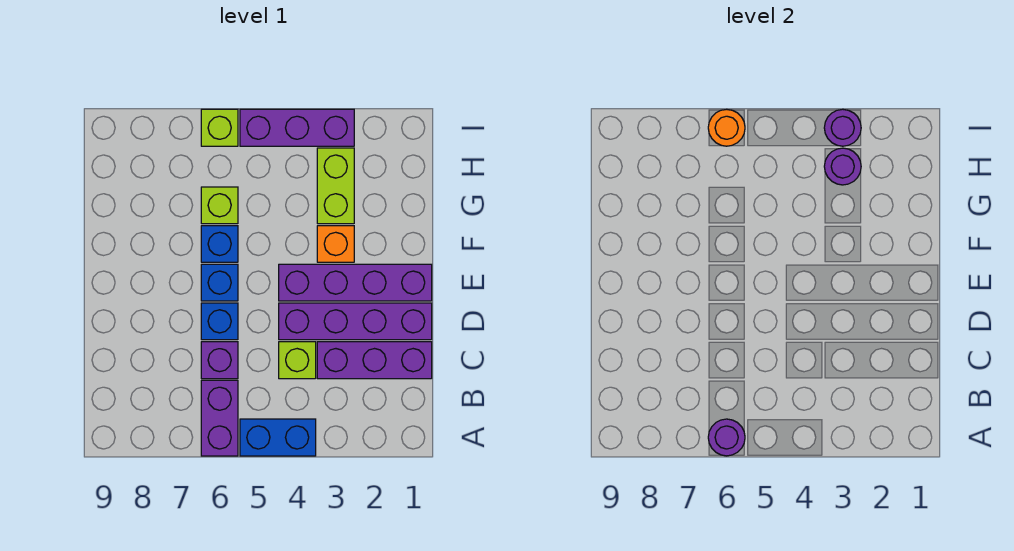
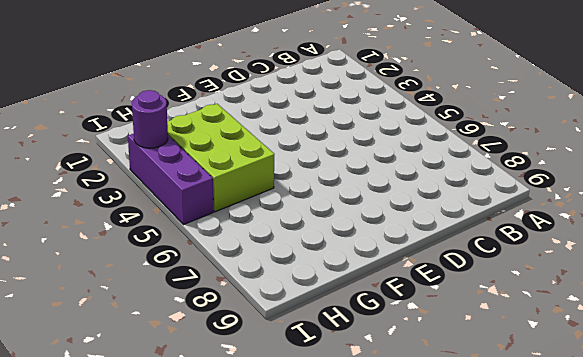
lime brick G3:H5 level 1 -> lime brick G3:H3 level 1
none -> blue brick A4:A5 level 1
none -> purple brick A6:B6 level 1
none -> purple brick C1:C3 level 1

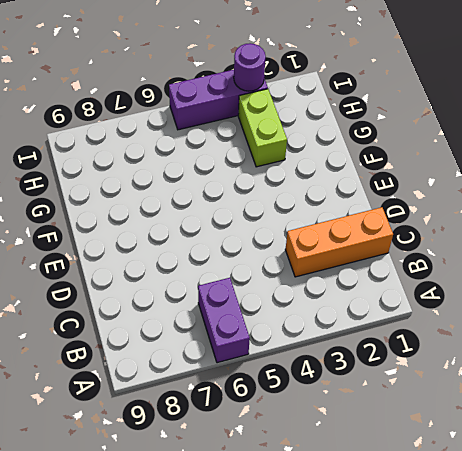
orange brick C1:C3 level 1 -> purple brick C1:C3 level 1
none -> blue brick A4:A5 level 1
none -> lime brick C4 level 1
none -> purple brick C6 level 1

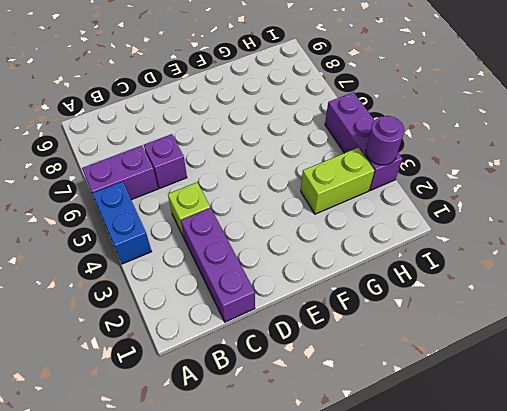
none -> purple brick D1:D4 level 1
none -> blue brick D6 level 1
none -> purple brick E1:E4 level 1

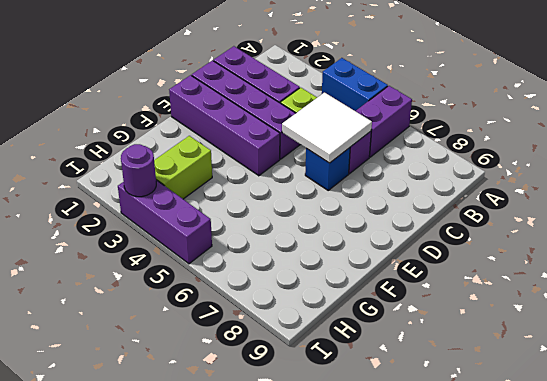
white tile C5:D6 level 2 -> none
none -> blue brick E6 level 1
none -> orange brick F3 level 1
none -> blue brick F6 level 1

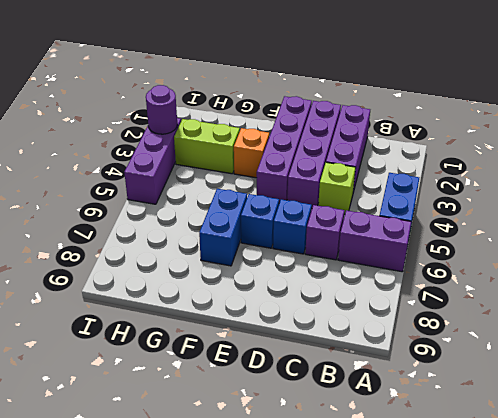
blue brick F6:F7 level 1 -> blue brick F6 level 1
none -> lime brick G6 level 1
none -> lime brick I6 level 1
none -> purple round brick A6 level 2

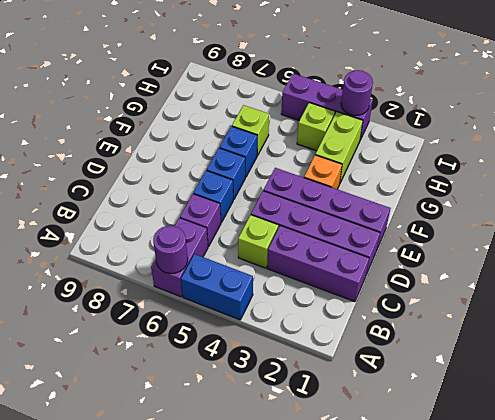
lime brick H4 level 1 -> lime brick I6 level 1
none -> purple round brick H3 level 2
none -> orange round brick I6 level 2

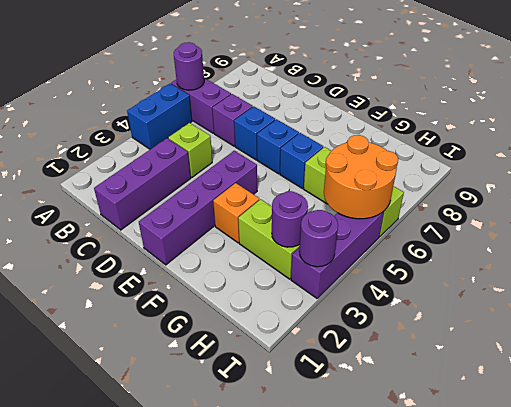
orange round brick H5:I6 level 2 -> orange round brick I6 level 2
none -> purple brick D1:D4 level 1

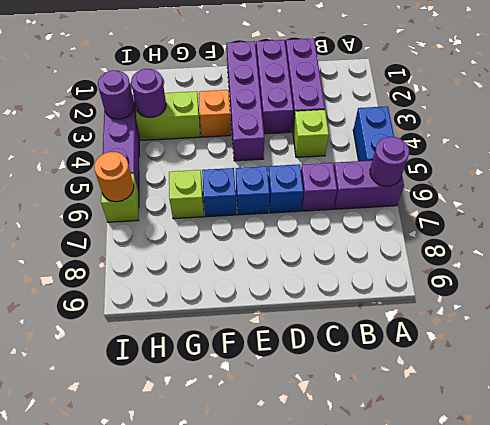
purple brick D1:D3 level 1 -> purple brick D1:D4 level 1

